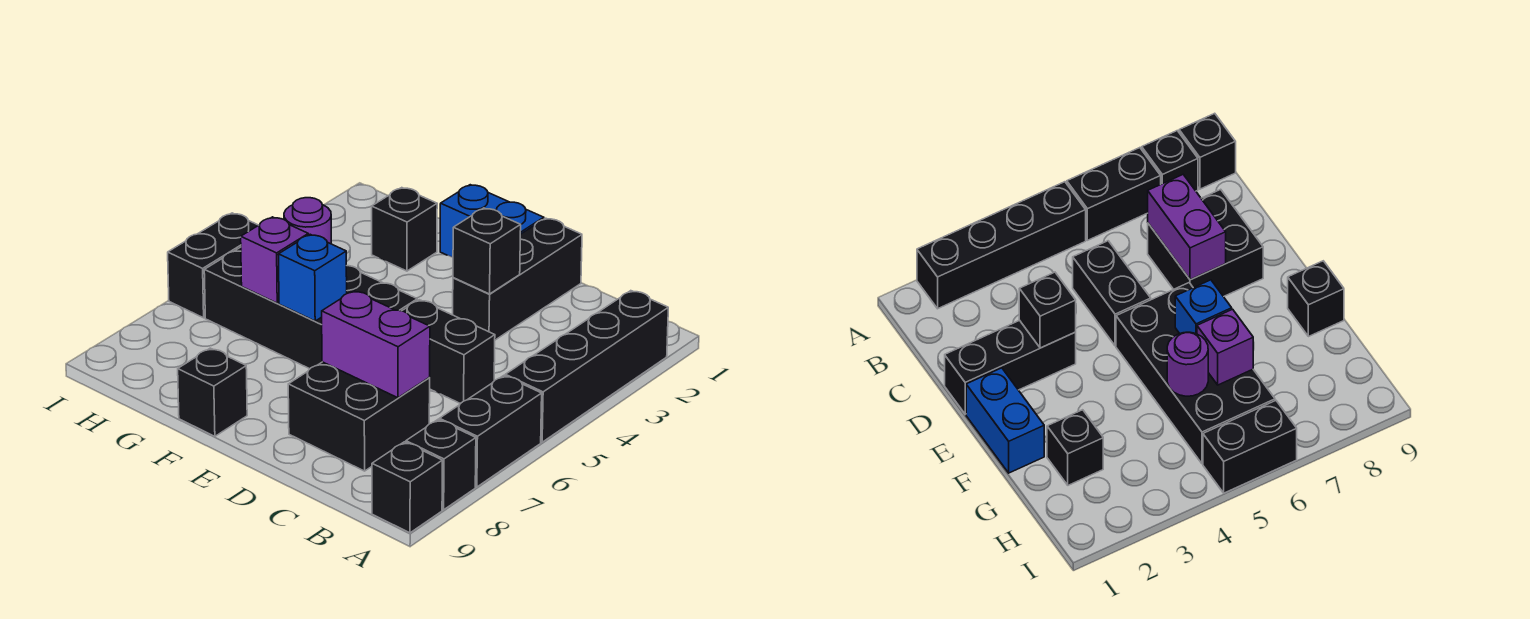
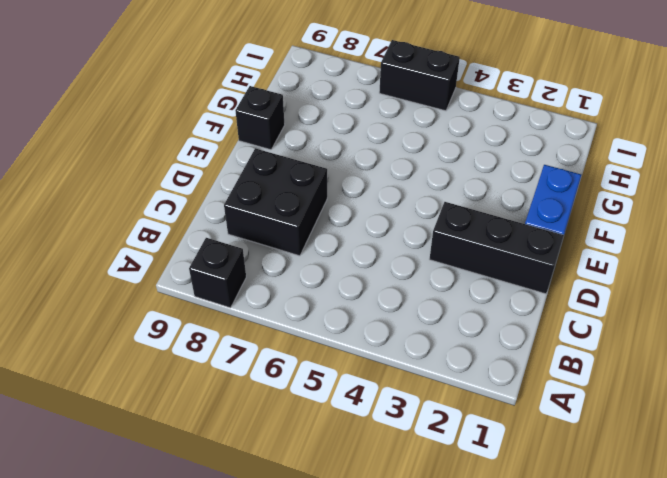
none -> black brick A2:A5 level 1
none -> black brick A6:A7 level 1
none -> black brick A9 level 1

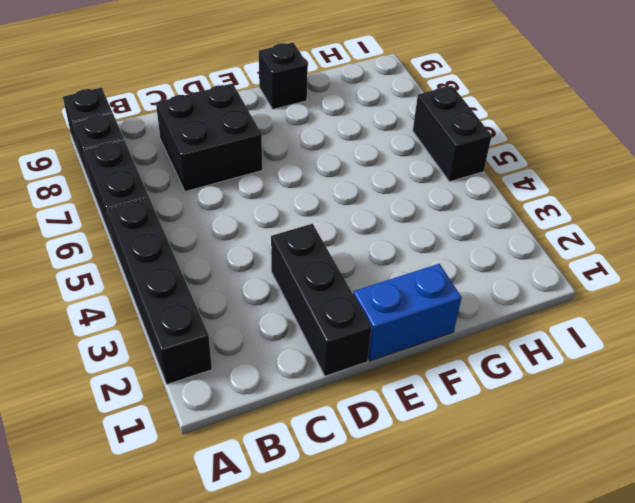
none -> black brick C5:D5 level 1
none -> black brick E5:H6 level 1
none -> black brick G2 level 1

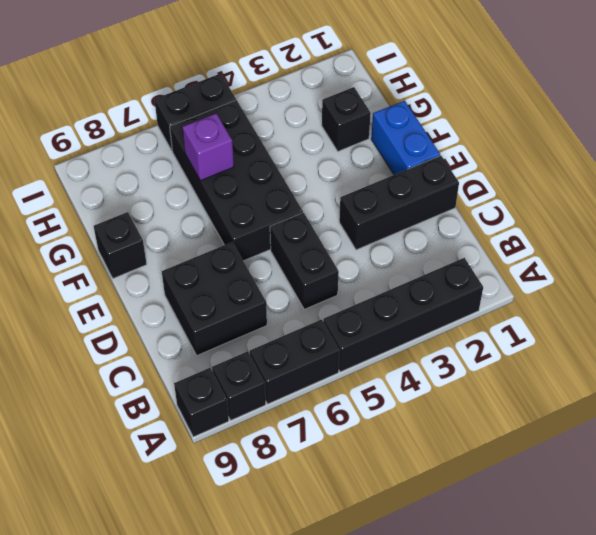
none -> purple brick C7:D7 level 2
none -> black brick D3 level 2
none -> blue brick F6 level 2

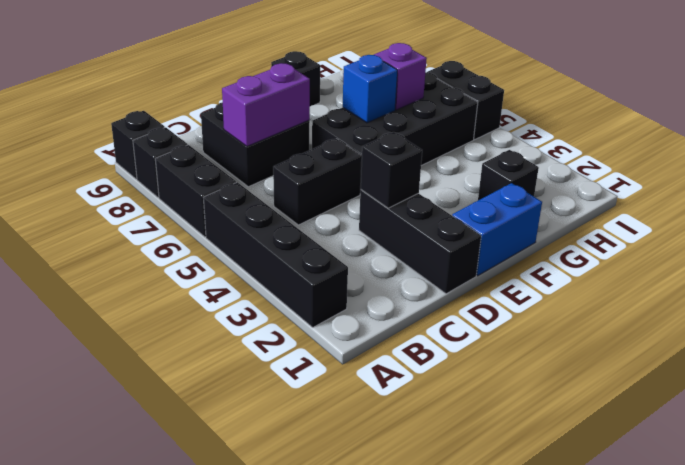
none -> purple round brick G5 level 2

